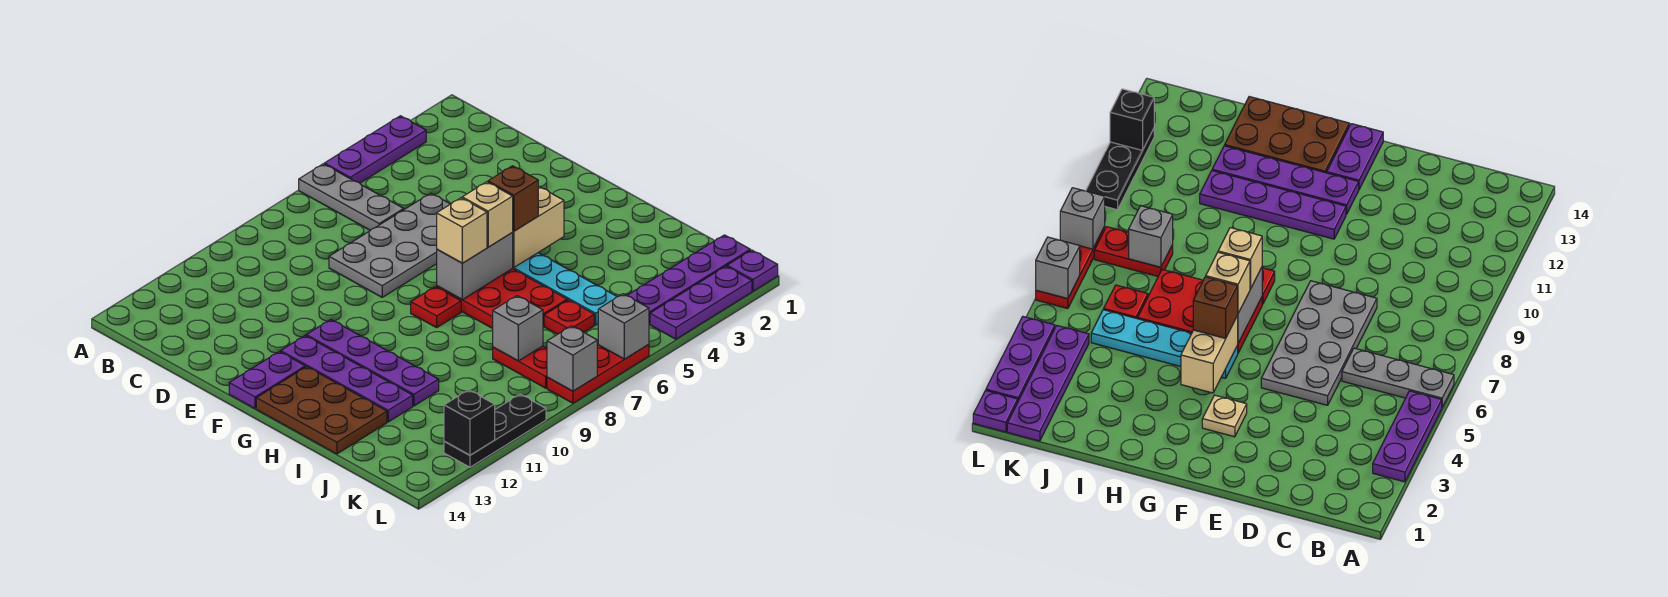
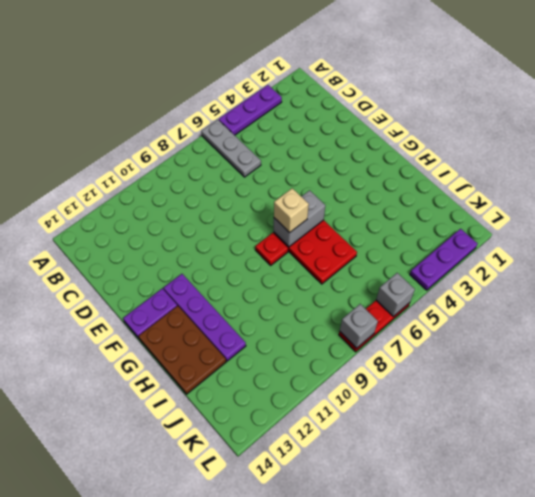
none -> grey plate D5:E8 level 1
none -> tan plate F3 level 1
none -> purple plate F11:I11 level 1

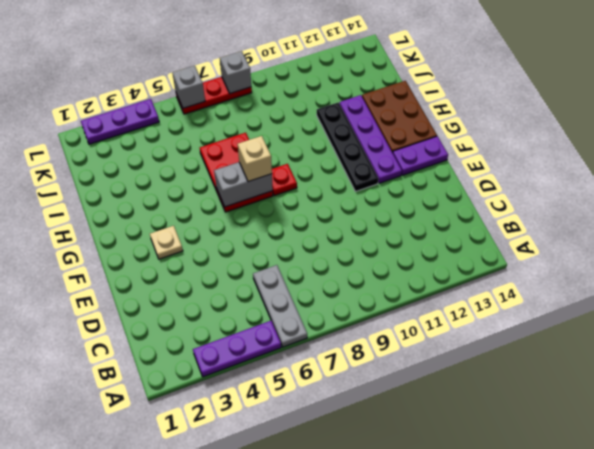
black plate F11:I11 level 1 -> purple plate F11:I11 level 1
none -> grey plate D5:E8 level 1
none -> cyan plate G5:J5 level 1
none -> red plate J6 level 1

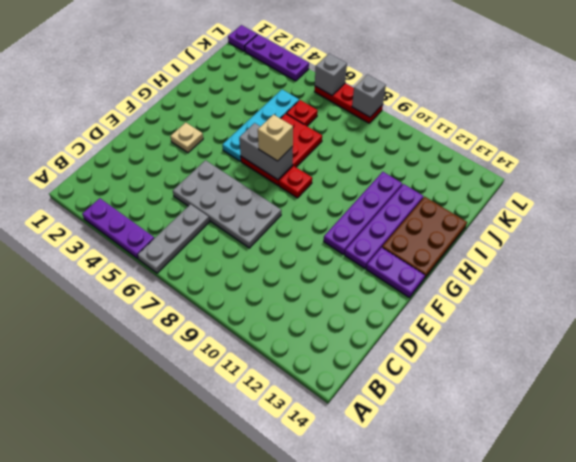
none -> red plate J8:K8 level 1
none -> purple plate K1:K4 level 1
none -> black plate L10:L12 level 1

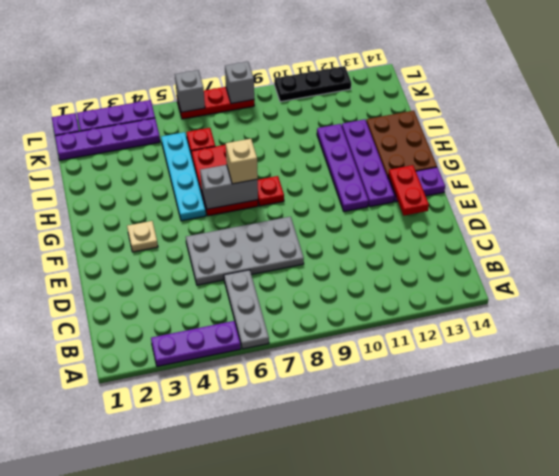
red plate E13:F13 level 2 -> red plate J8:K8 level 1
none -> tan brick G4:G5 level 2
none -> grey brick J8 level 2
none -> black brick L12 level 2

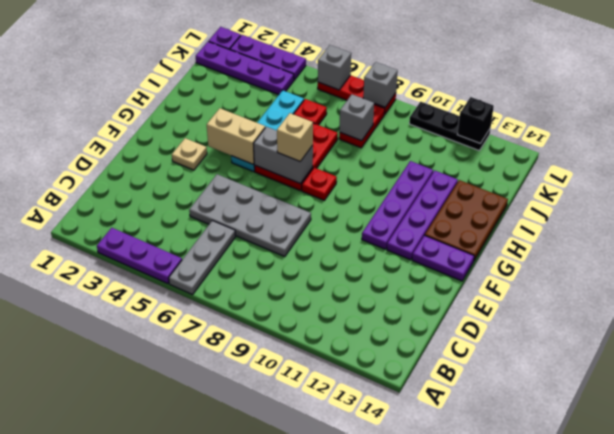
none -> brown brick G5 level 3
none -> tan brick G6 level 3

